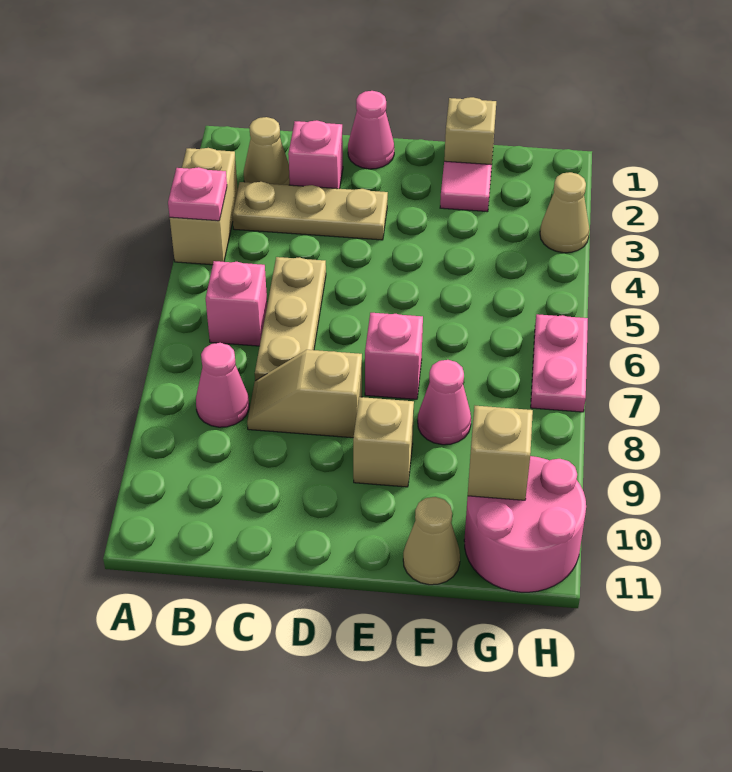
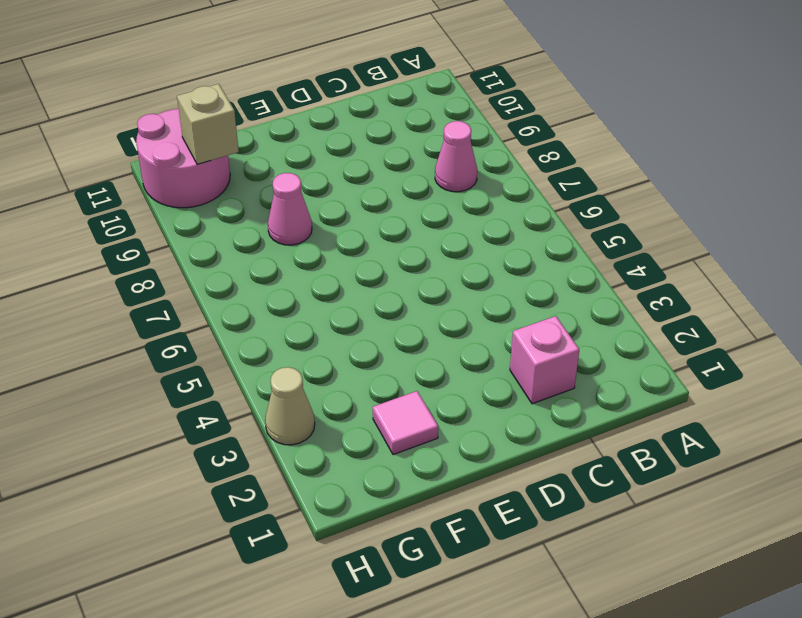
none -> tan brick A3:A4 level 1
none -> tan cone B2 level 1
none -> tan plate B3:D3 level 1

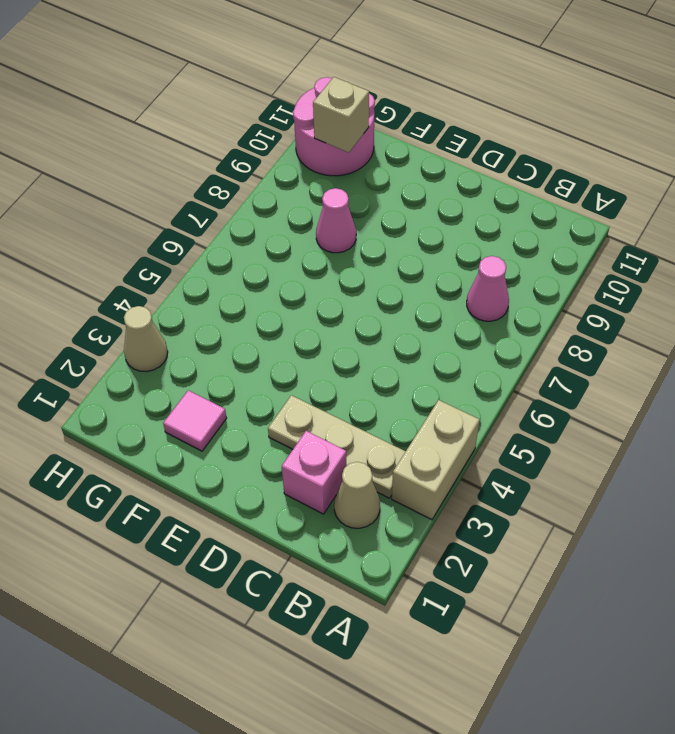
none -> pink brick B6 level 1
none -> tan plate C5:C7 level 1
none -> tan slope C8:D8 level 1 top D

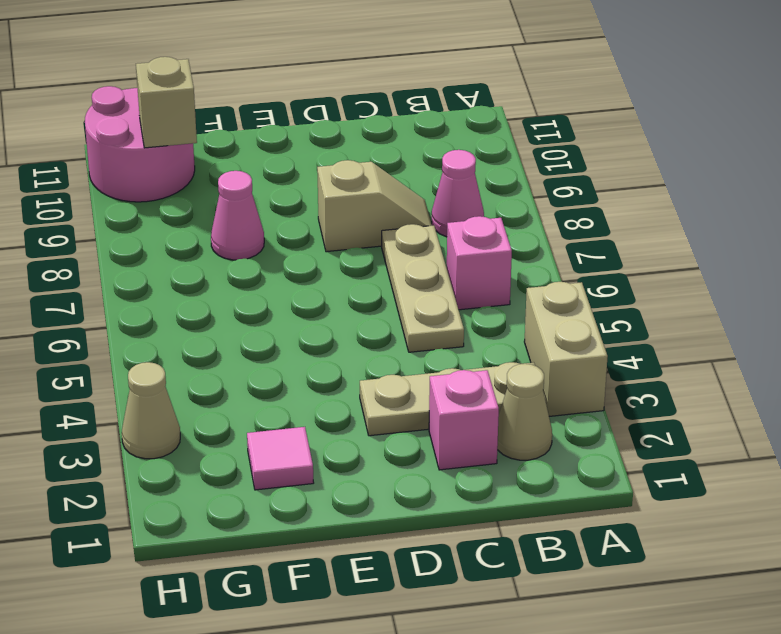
none -> pink cone D1 level 1
none -> pink brick E7 level 1
none -> tan brick E9 level 1

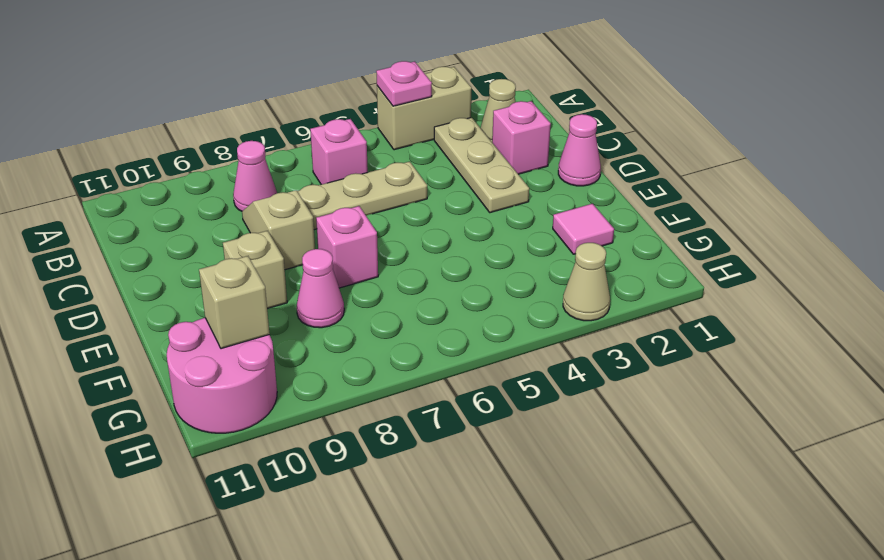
none -> tan brick F1 level 1
none -> tan cone F11 level 1
none -> pink plate H6:H7 level 1

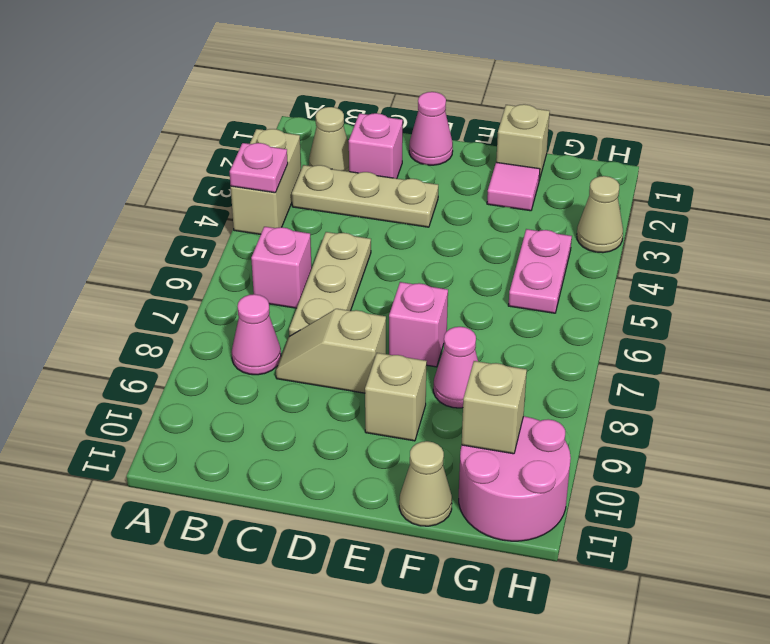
pink plate G4:G5 level 1 -> pink plate H6:H7 level 1

